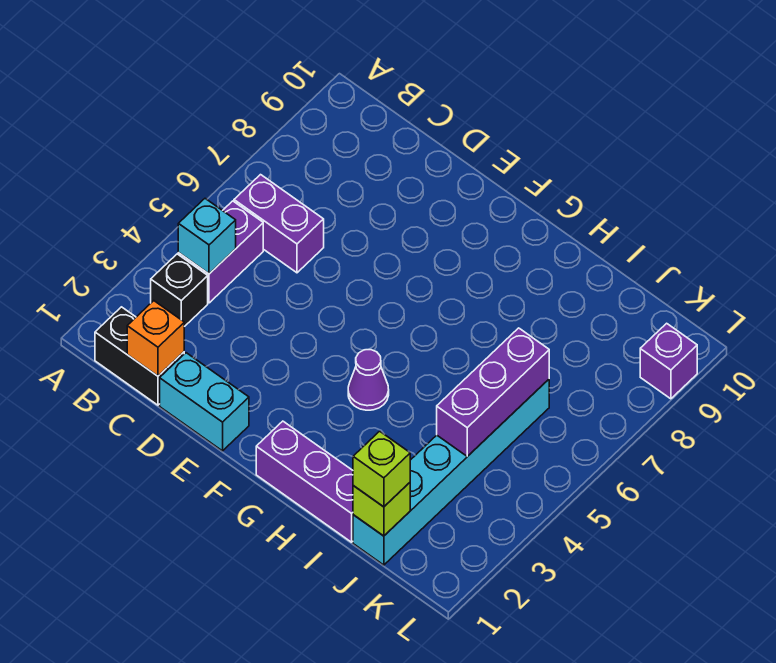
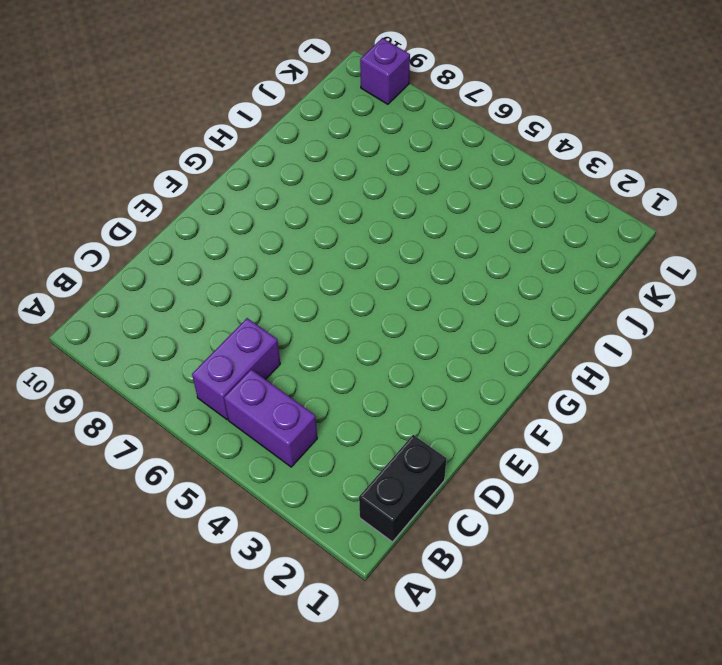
none -> black brick B3 level 1
none -> cyan brick D1:E1 level 1
none -> purple brick G1:I1 level 1

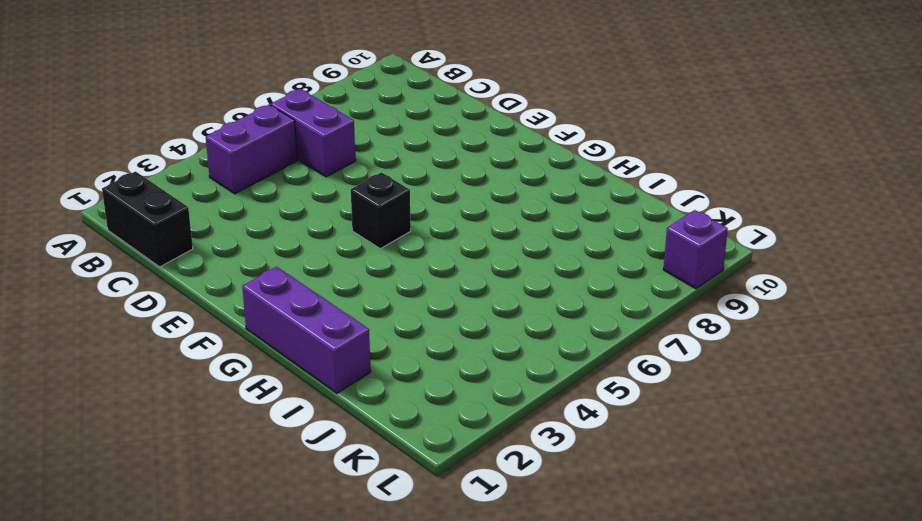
black brick F5 level 1 -> black brick B3 level 1
none -> cyan brick D1:E1 level 1
none -> purple cone G4 level 1
none -> cyan brick J1:J6 level 1

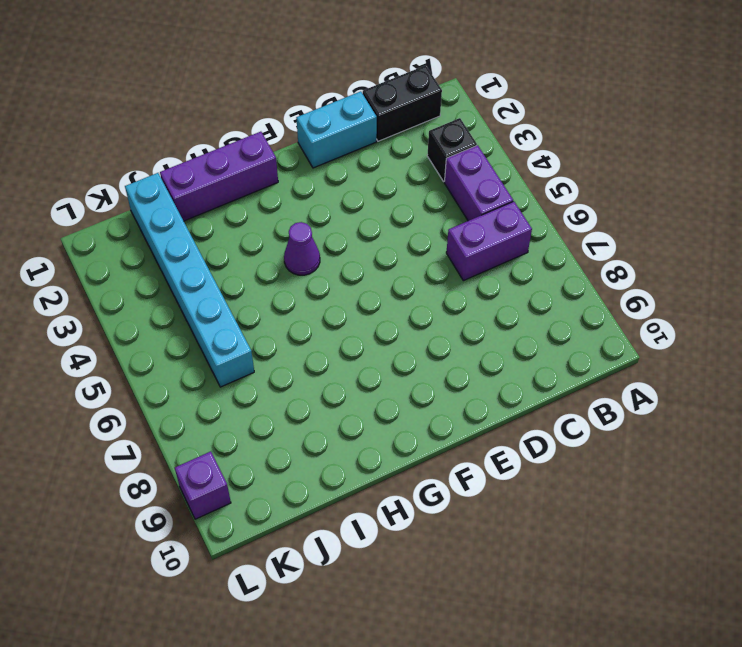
none -> cyan brick B4 level 2
none -> orange brick C1 level 2
none -> lime brick J1 level 2

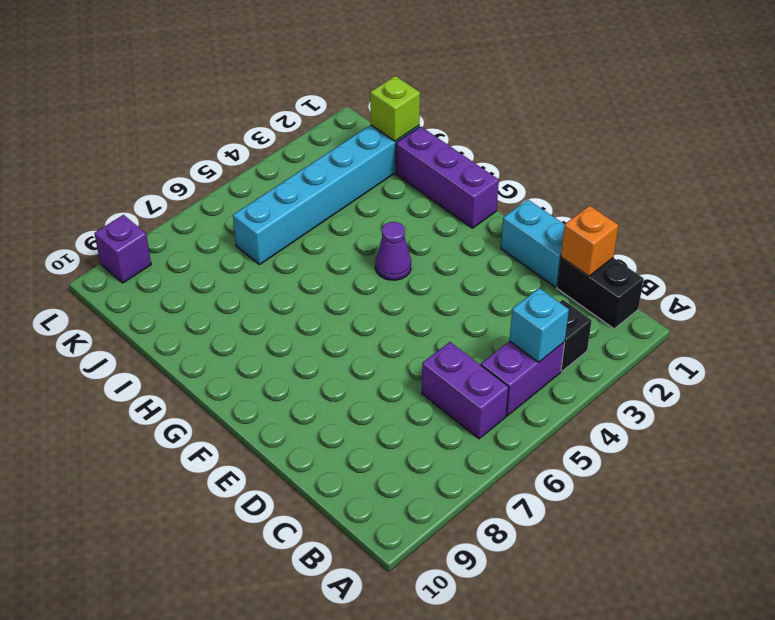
none -> purple brick J4:J6 level 2
none -> lime brick J1 level 3

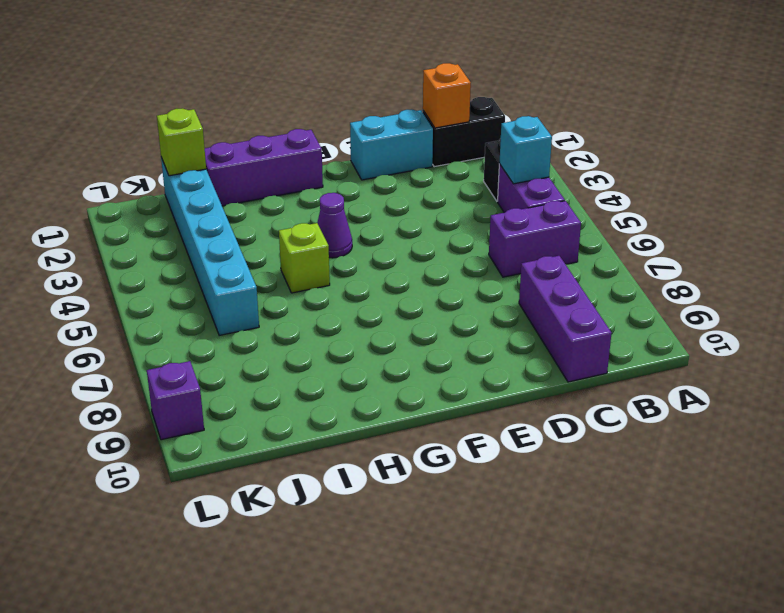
purple brick C8:C10 level 1 -> purple brick J4:J6 level 2
lime brick H5 level 1 -> lime brick J1 level 3

